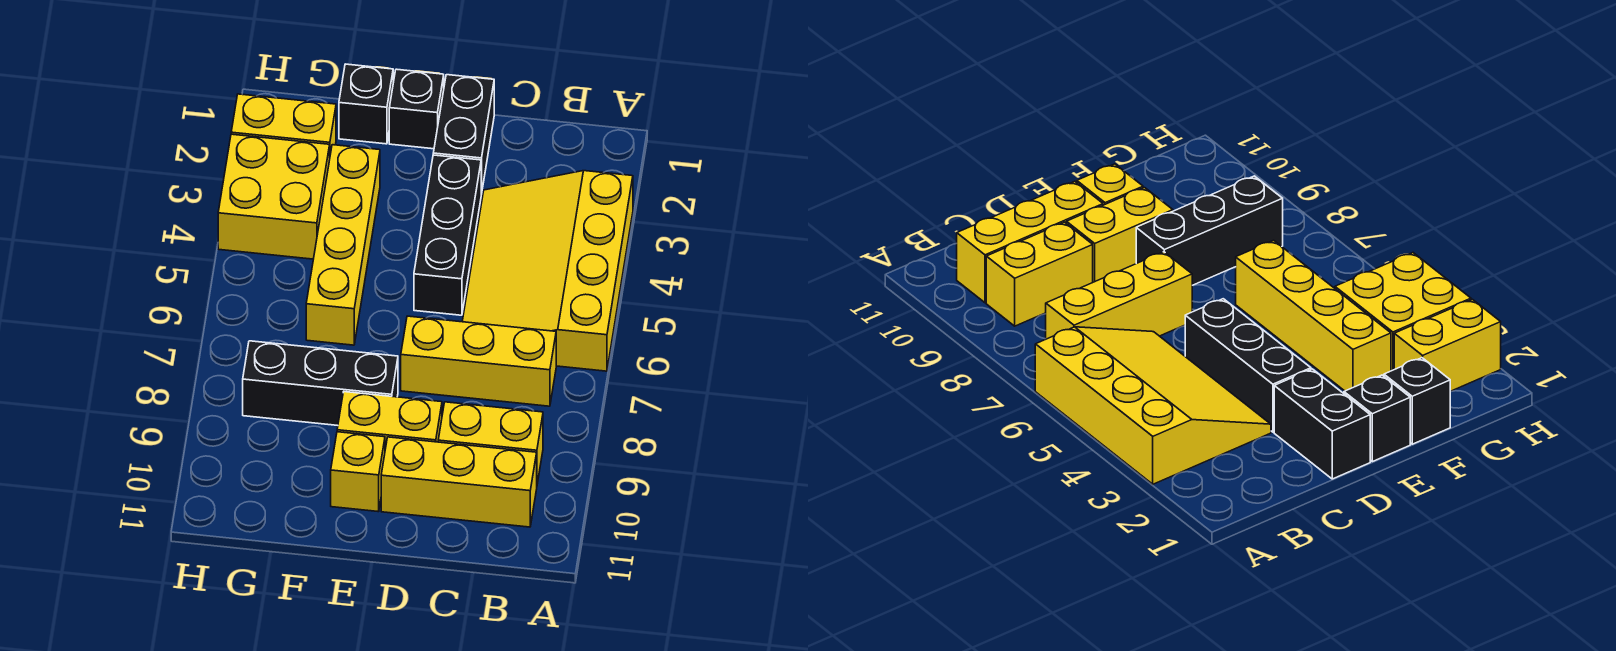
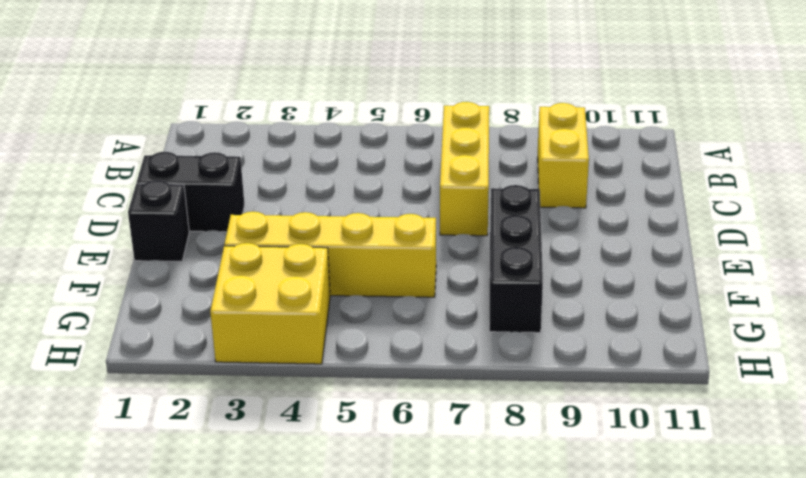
none -> yellow slope A3:C6 level 1 top A
none -> yellow brick B10:D10 level 1
none -> black brick D3:D5 level 1

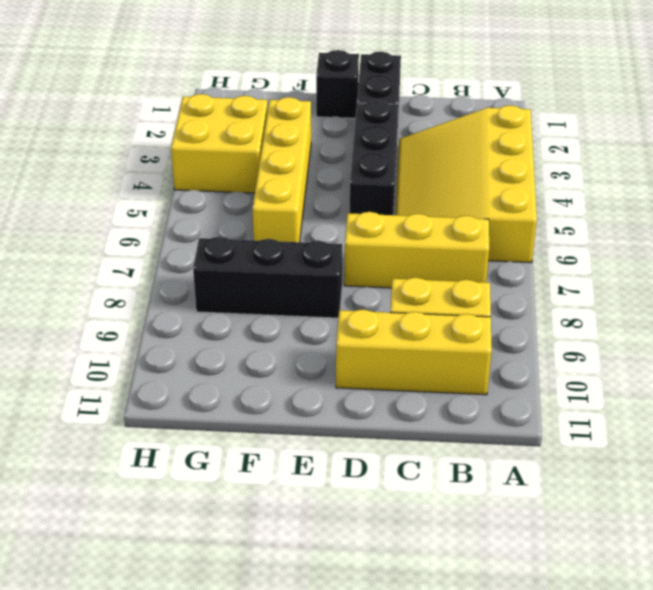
none -> yellow brick D9:E9 level 1
none -> yellow brick E10 level 1
none -> black brick F1 level 1

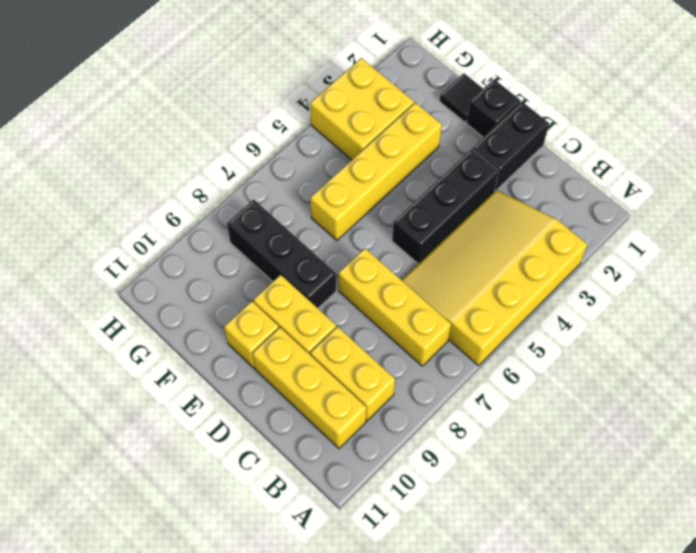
black tile F1 level 1 -> black brick F1 level 1
none -> yellow brick G2:H2 level 1

